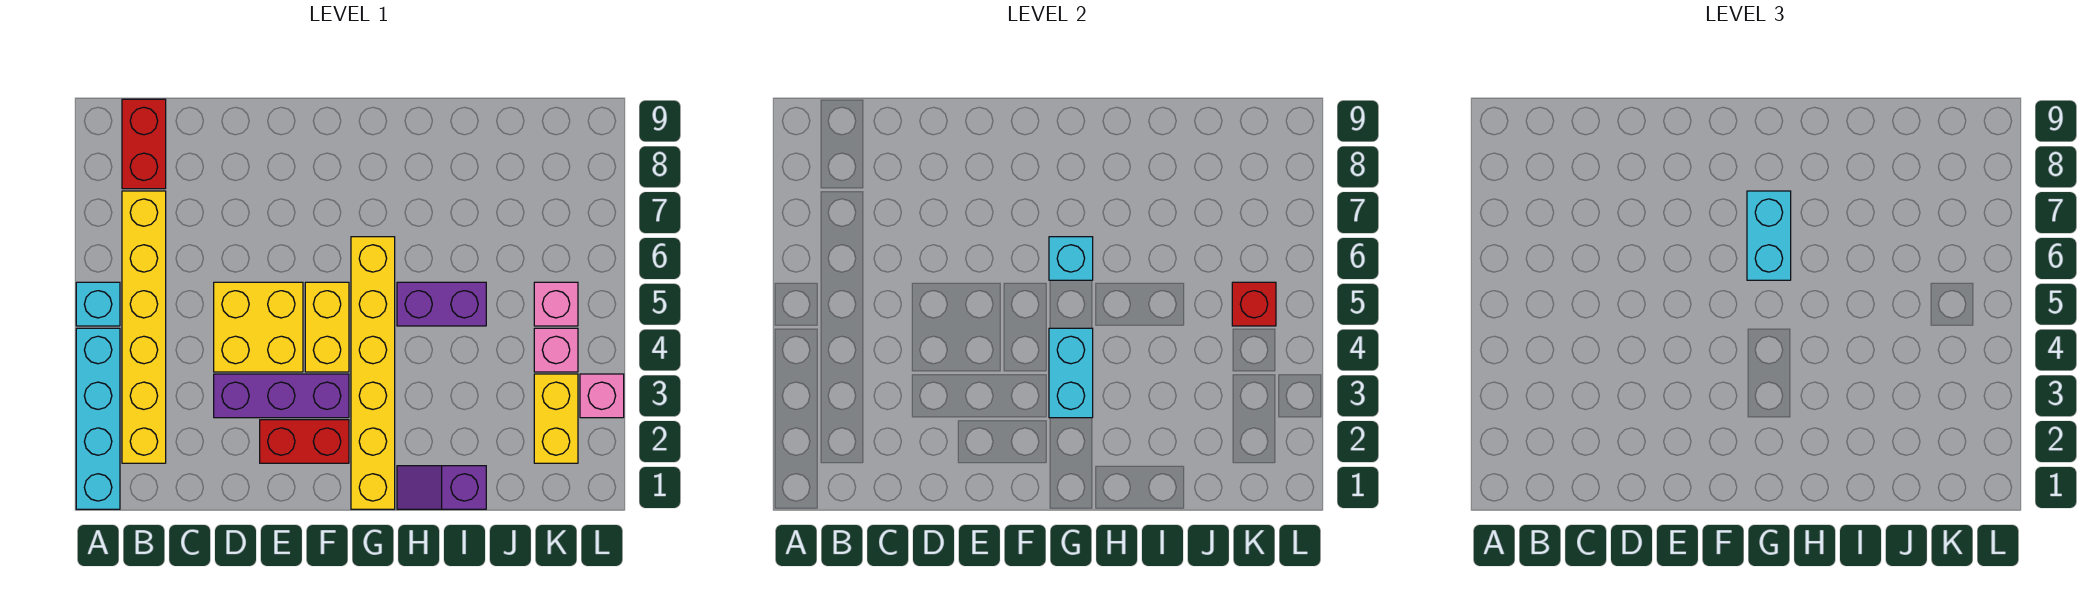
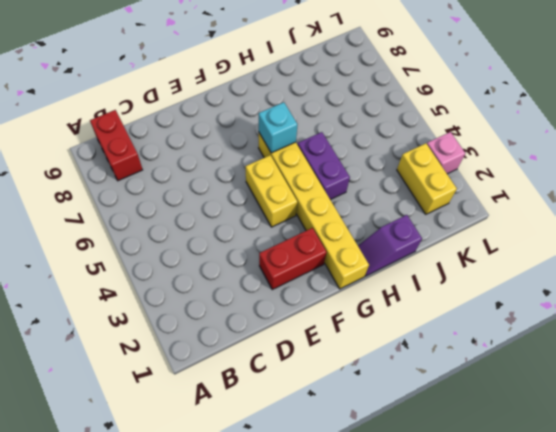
purple brick H4:H5 level 1 -> purple brick H5:I5 level 1
none -> cyan brick A1:A4 level 1
none -> cyan brick A5 level 1
none -> yellow brick B2:B7 level 1

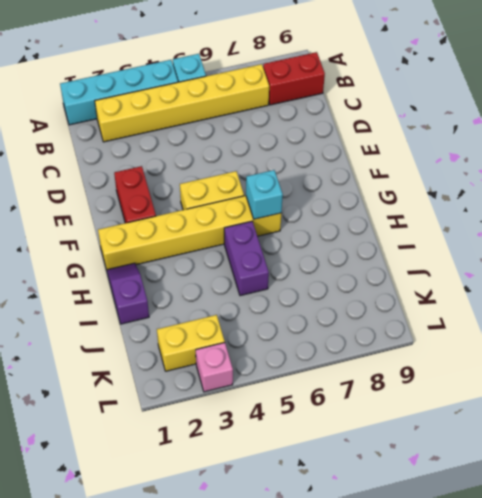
none -> purple brick D3:F3 level 1
none -> yellow brick D4:E5 level 1
none -> pink brick K4 level 1

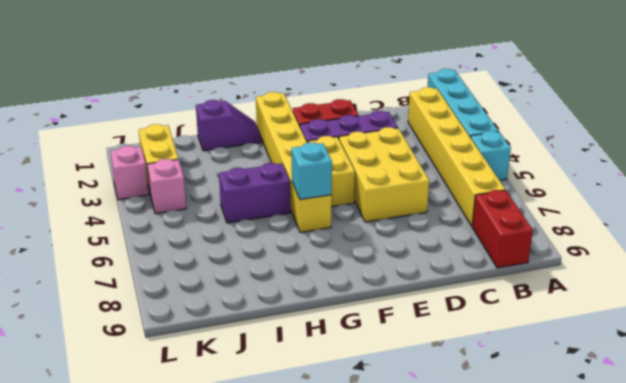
yellow brick D4:E6 level 1 -> yellow brick D4:E5 level 1
none -> pink brick K5 level 1
none -> cyan brick G3:G4 level 2
none -> red brick K5 level 2

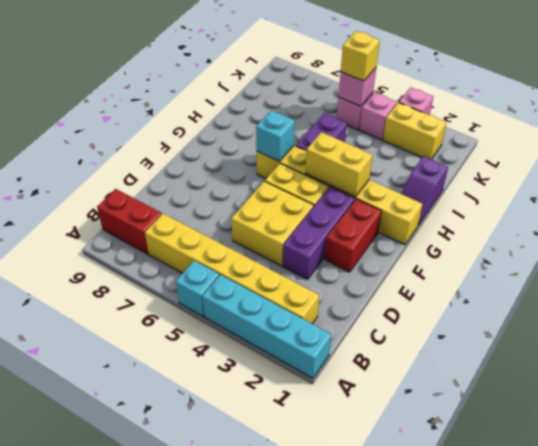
yellow brick G3:G4 level 2 -> cyan brick G3:G4 level 2
pink brick K5 level 2 -> red brick K5 level 2
yellow brick K5 level 3 -> none
none -> cyan brick G6:G7 level 3

